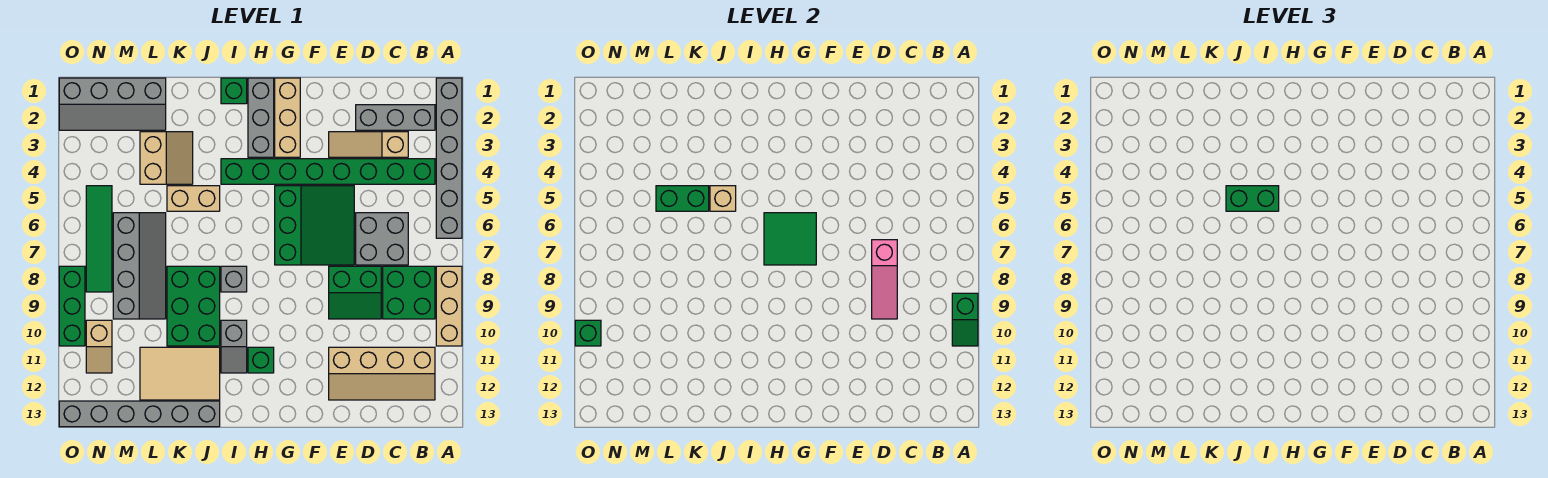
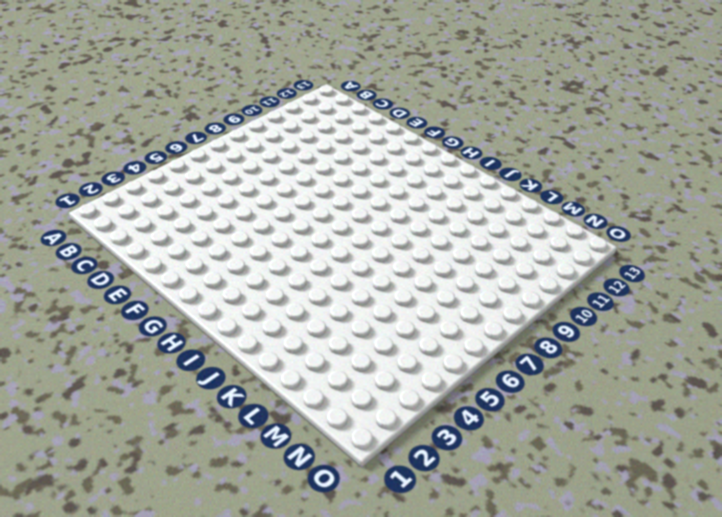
none -> grey brick A1:A6 level 1
none -> tan brick A8:A10 level 1
none -> grey brick B2:D2 level 1
none -> green brick B4:I4 level 1

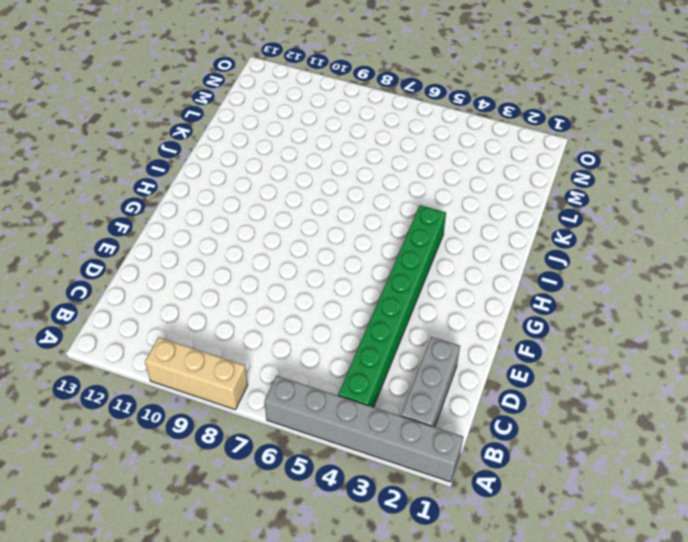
none -> green brick B8:C9 level 1
none -> tan slope B11:E12 level 1 top 11
none -> tan slope C3:E3 level 1 top C
none -> grey brick C6:D7 level 1

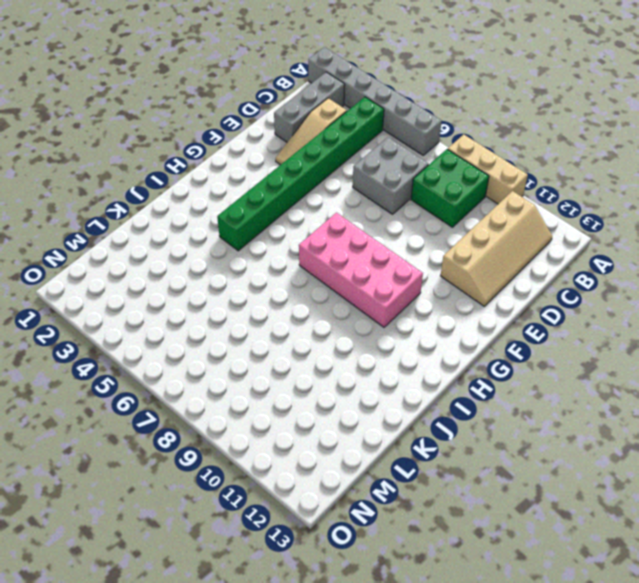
pink brick G7:H10 level 1 -> green slope E5:G7 level 1 top G
none -> green slope D8:E9 level 1 top 8
none -> tan brick G1:G3 level 1
none -> grey brick H1:H3 level 1
none -> green brick H11 level 1

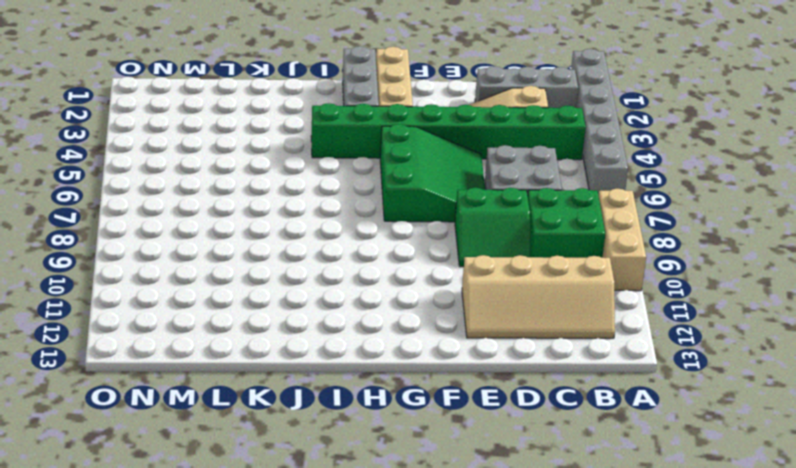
none -> green brick H11 level 1
none -> green brick I1 level 1
none -> grey brick I8 level 1
none -> grey slope I10:I11 level 1 top 10

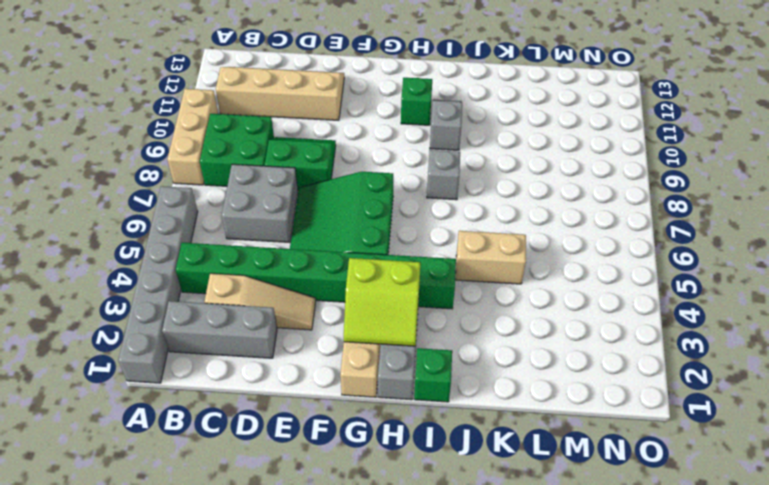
lime slope G2:H3 level 2 top 3 -> none
none -> green brick J8:K10 level 1
none -> tan tile J11:L12 level 1
none -> grey brick J13:O13 level 1
none -> tan slope K3:L4 level 1 top L

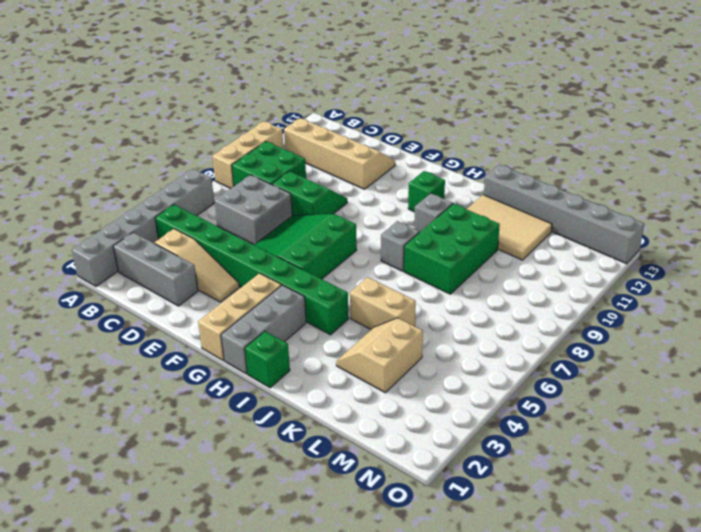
none -> grey slope L1:O2 level 1 top 1
none -> grey slope L6:M9 level 1 top M
none -> green tile N5:N8 level 1
none -> tan slope N10:N11 level 1 top 10

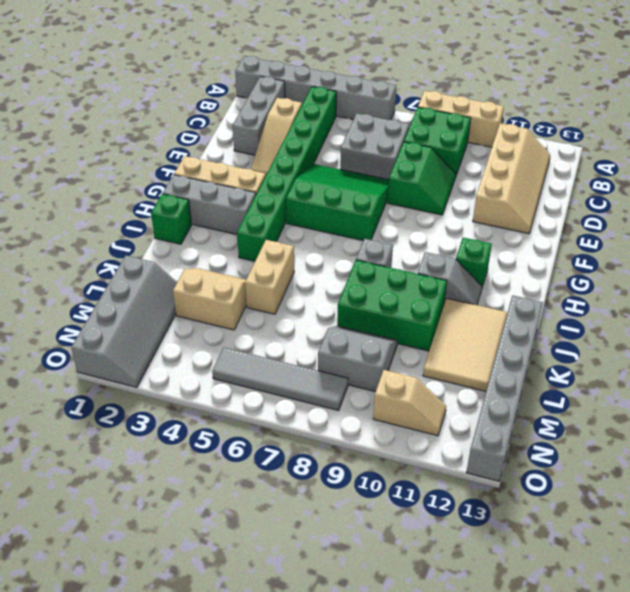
grey slope L8:M9 level 1 top M -> grey slope L6:M9 level 1 top M
grey tile N5:N8 level 1 -> green tile N5:N8 level 1
none -> green brick O8:O10 level 1
none -> green slope A9:A10 level 2 top 9
none -> pink slope D7:D9 level 2 top 7
none -> green tile G6:H7 level 2

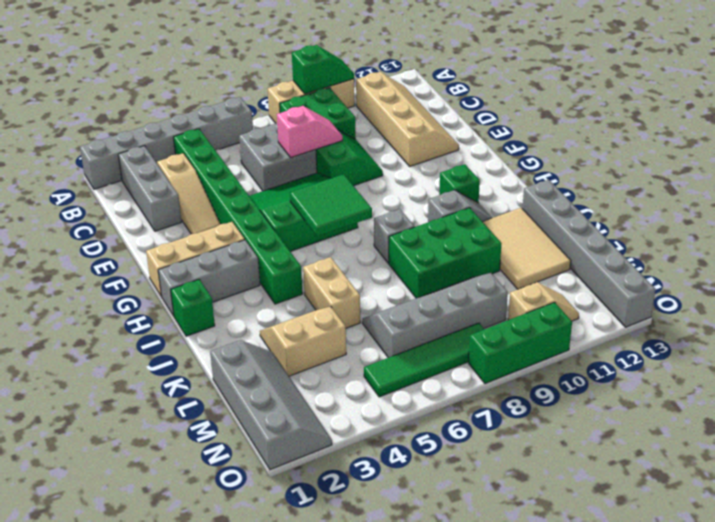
pink slope D7:D8 level 2 top 7 -> pink slope D7:D9 level 2 top 7
none -> tan brick J5 level 2
none -> green brick K5:L5 level 2
none -> green brick O10 level 2
none -> green brick I5:J5 level 3

